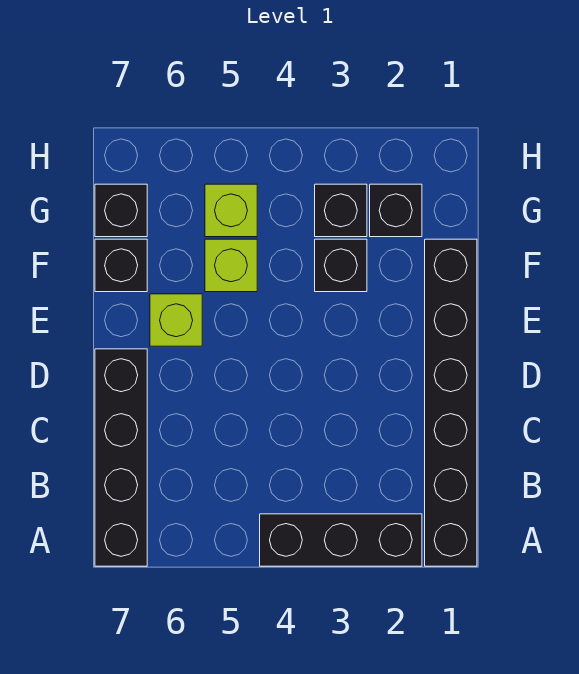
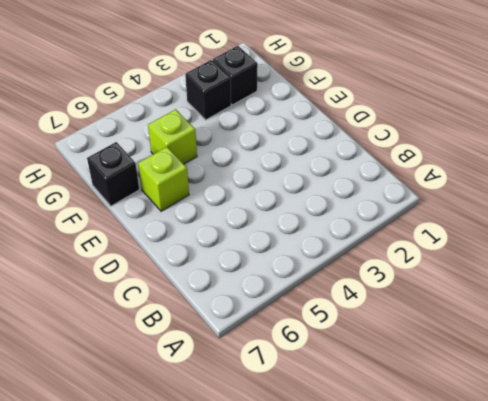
none -> black brick A1:F1 level 1
none -> black brick A2:A4 level 1

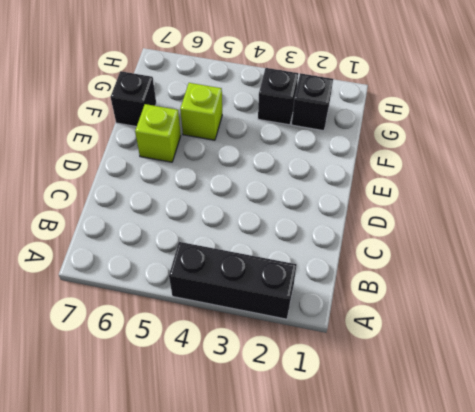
none -> black brick A1:F1 level 1
none -> black brick A7:D7 level 1

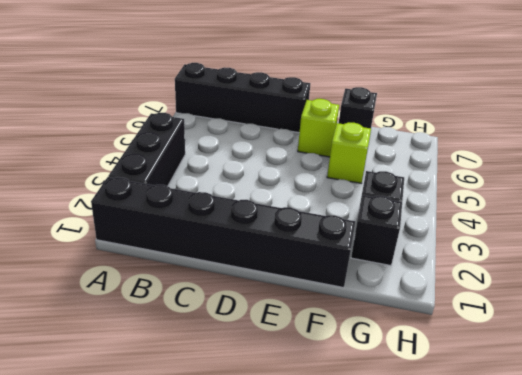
none -> black brick F3 level 1
none -> lime brick G5 level 1

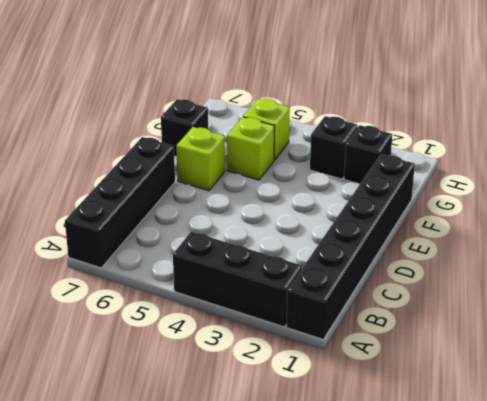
none -> black brick F3 level 1
none -> black brick G7 level 1

